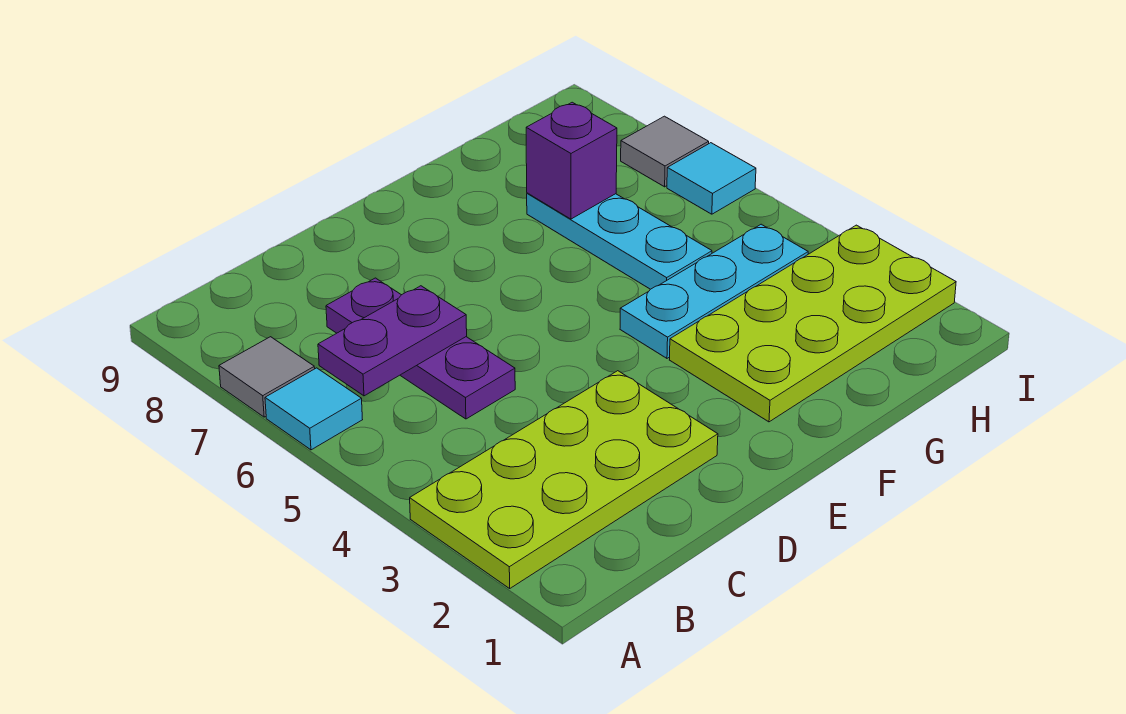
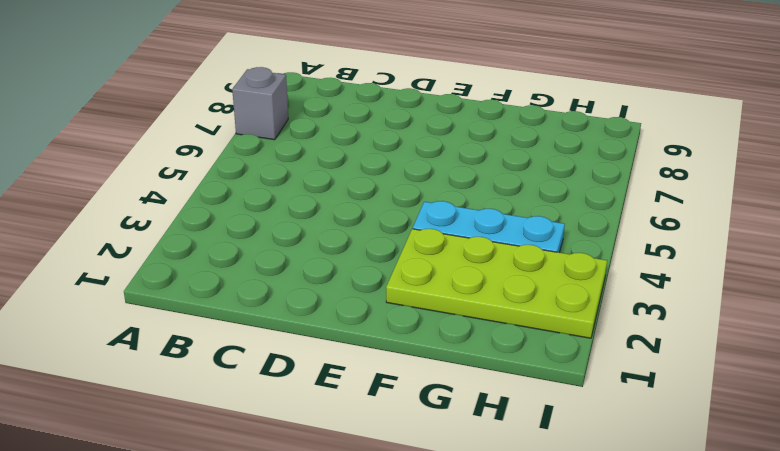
grey brick A7 level 1 -> grey tile A7 level 1
none -> lime plate A2:D3 level 1
none -> cyan tile A6 level 1

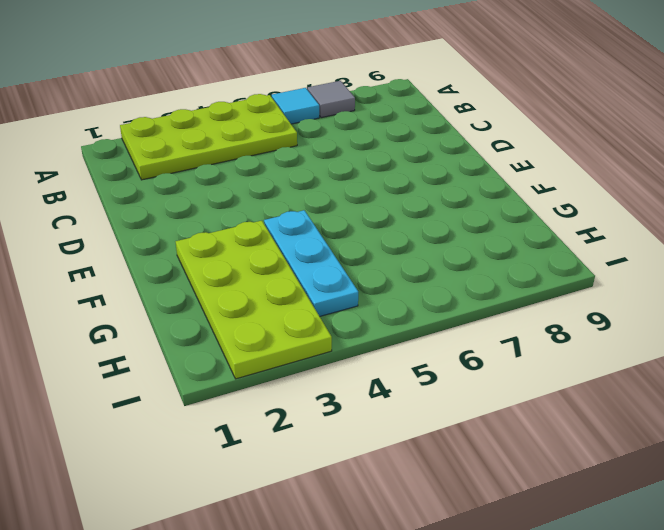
lime plate A2:B5 level 1 -> lime plate A2:D3 level 1
none -> purple plate C5:C7 level 1
none -> cyan plate G5:G7 level 1

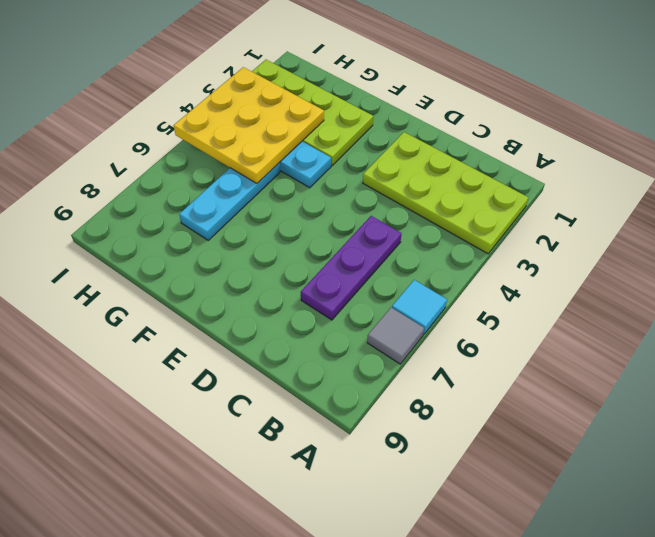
yellow plate G3:I5 level 2 -> none
none -> cyan tile I6 level 1
none -> grey tile I7 level 1

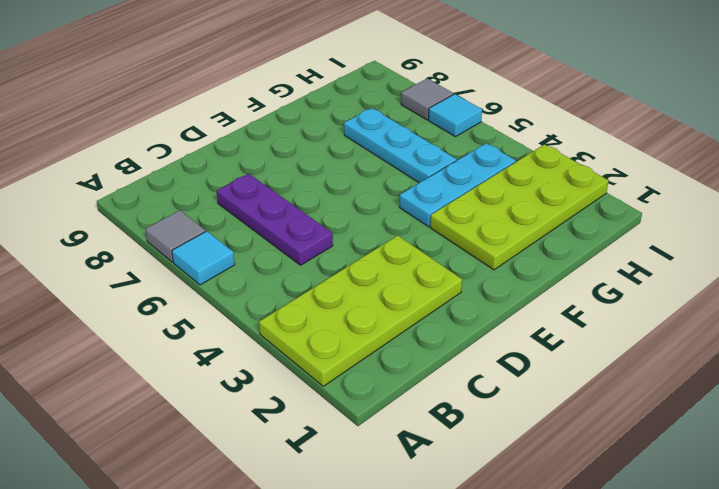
none -> purple plate B6:C6 level 2
none -> purple brick G7 level 2

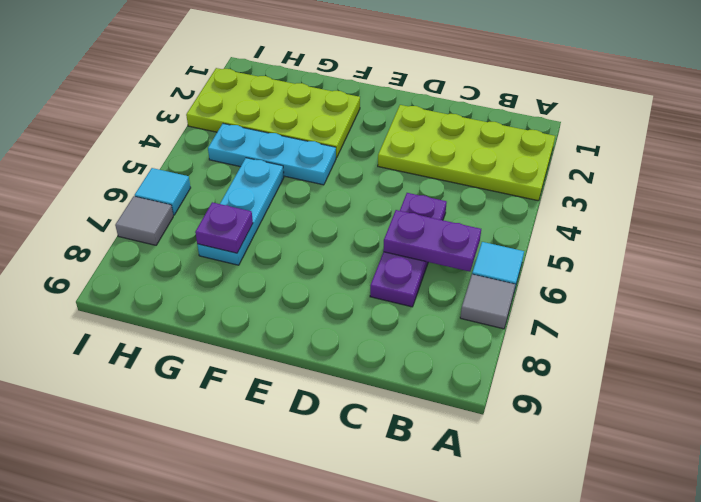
purple plate G7 level 2 -> purple brick G7 level 2

